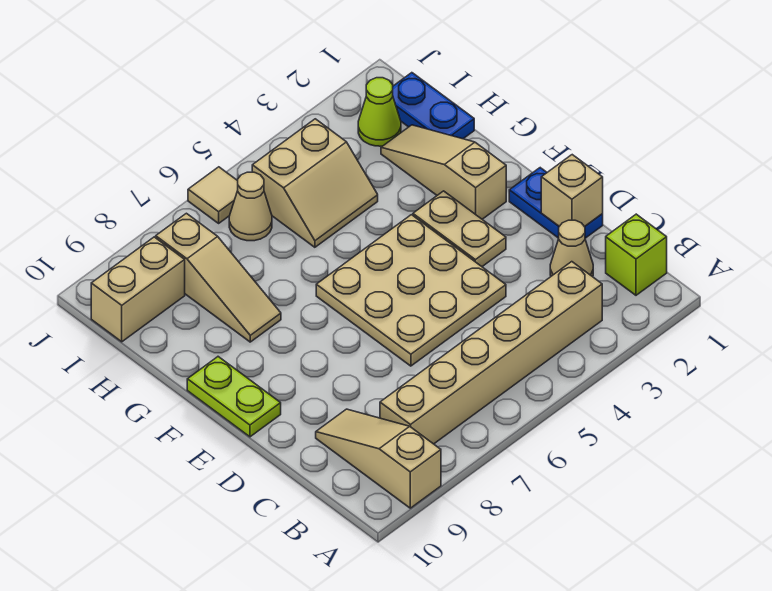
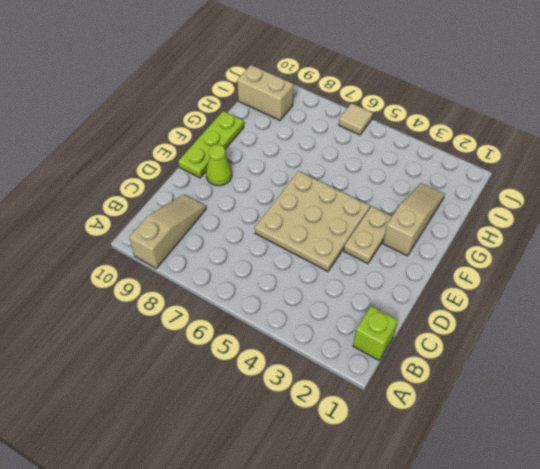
lime cone E9 level 1 -> lime cone I2 level 1
lime plate E10:G10 level 1 -> lime plate E10:F10 level 1
none -> tan brick B3:B8 level 1
none -> tan cone C2 level 1
none -> blue plate D1:E1 level 1

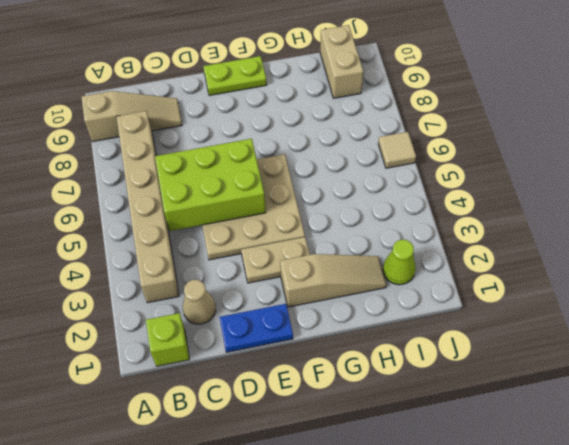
lime brick C5:E6 level 2 -> none
none -> tan slope G8:I8 level 1 top I
none -> blue plate H1:I1 level 1
none -> tan slope H4:I5 level 1 top I

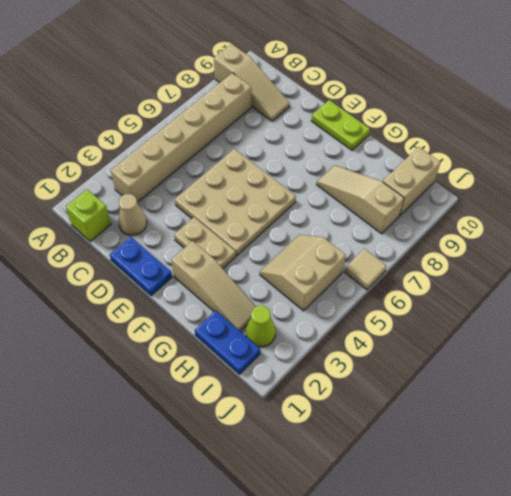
none -> tan cone I6 level 1
none -> tan brick D1 level 2

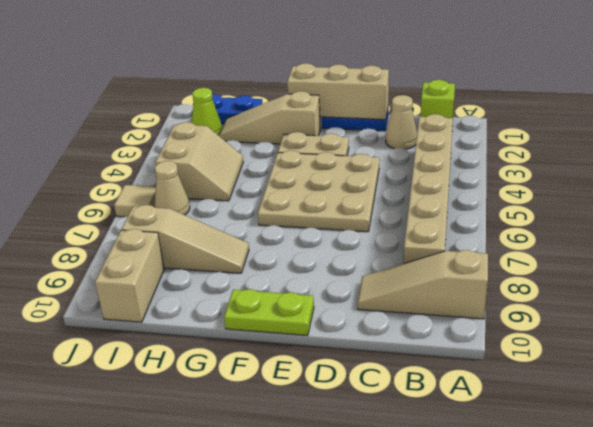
tan brick D1:F1 level 2 -> tan brick D1 level 2

